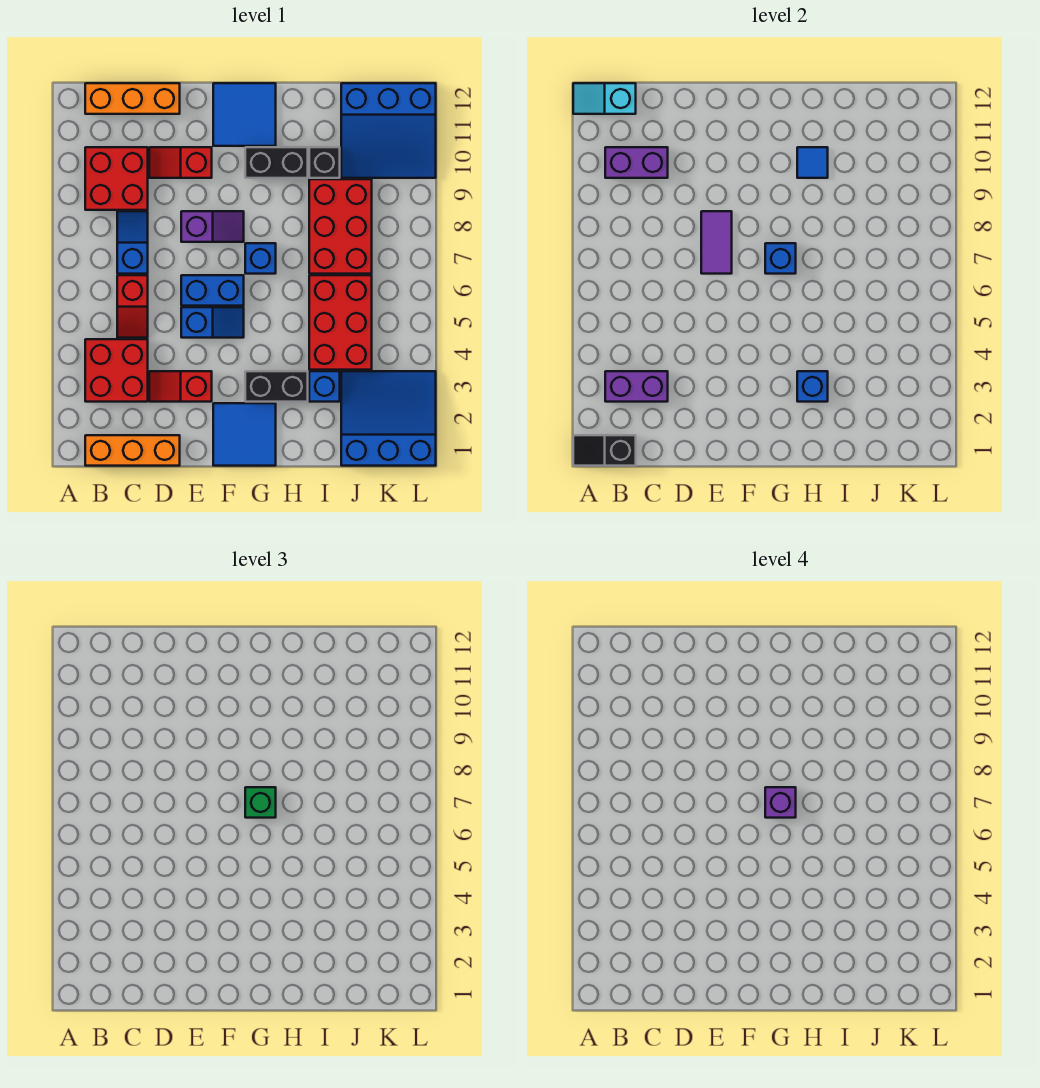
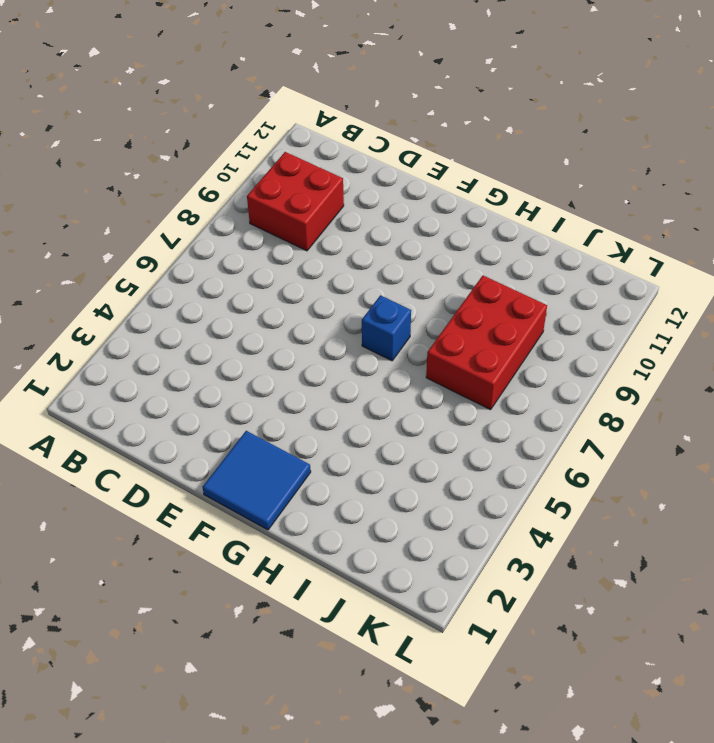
none -> orange brick B1:D1 level 1
none -> red brick B3:C4 level 1
none -> orange brick B12:D12 level 1
none -> red slope C5:C6 level 1 top 6

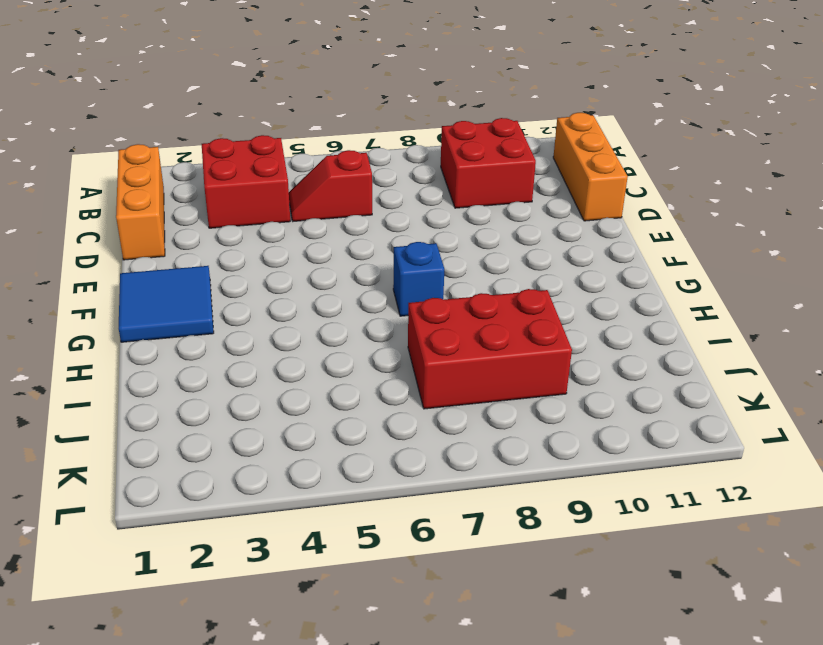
none -> blue slope C7:C8 level 1 top 7
none -> red slope D3:E3 level 1 top E
none -> red slope D10:E10 level 1 top E
none -> blue slope E5:F5 level 1 top E

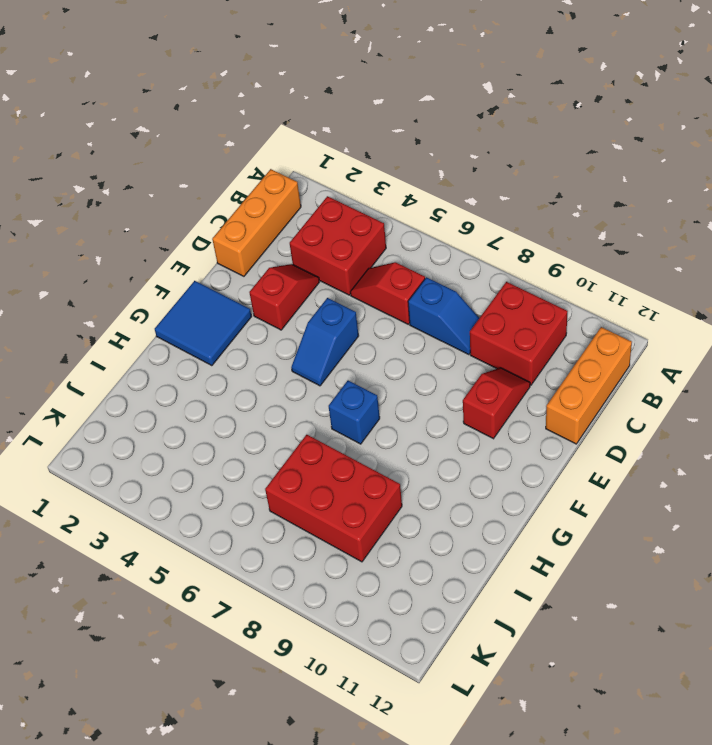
none -> blue brick E6:F6 level 1
none -> purple slope E8:F8 level 1 top E
none -> blue tile F11:G12 level 1
none -> black brick G3:H3 level 1

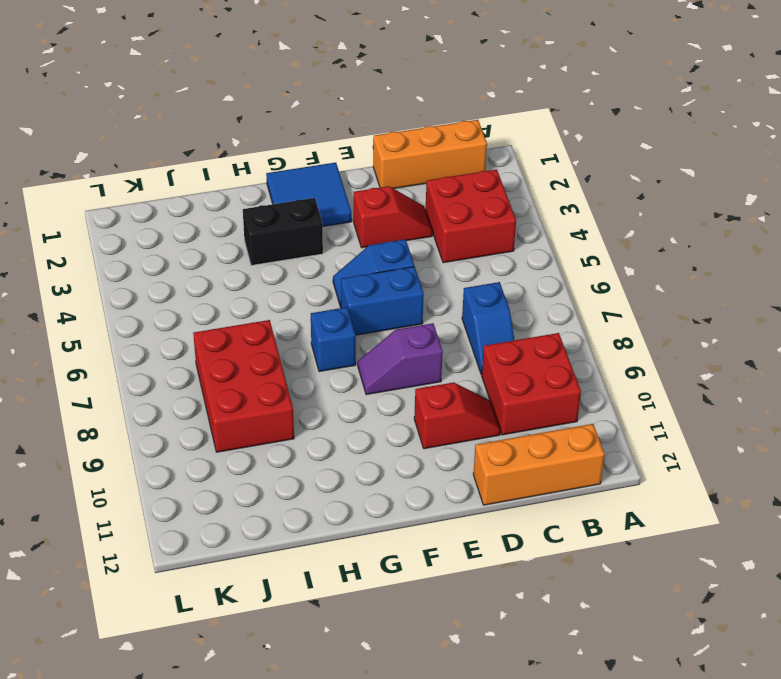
none -> red slope C5:C6 level 1 top 6
none -> blue tile F11:G12 level 1
none -> black brick G10:H10 level 1
none -> blue brick I3 level 1

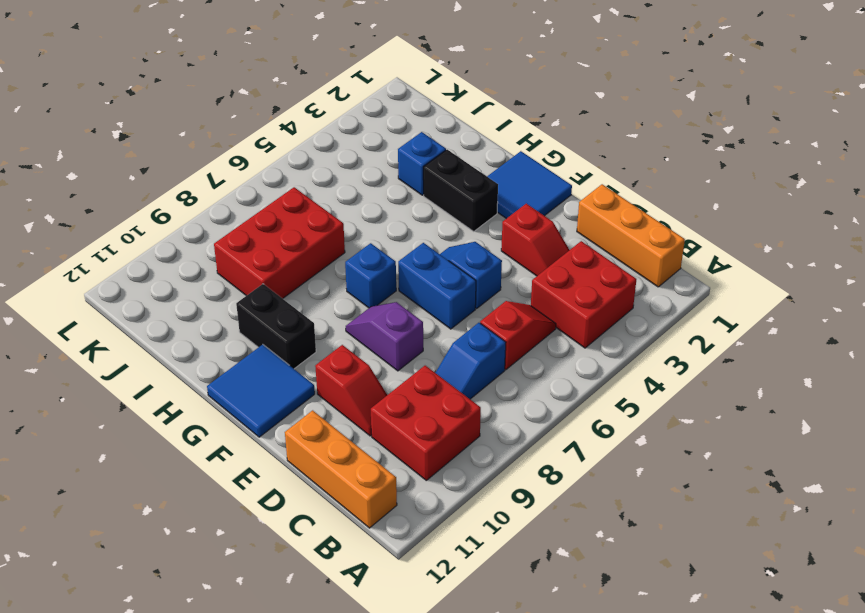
none -> red brick I4:J6 level 1
none -> black brick I10 level 1
none -> blue slope J1:L3 level 1 top 1
none -> blue slope J10:L12 level 1 top 12

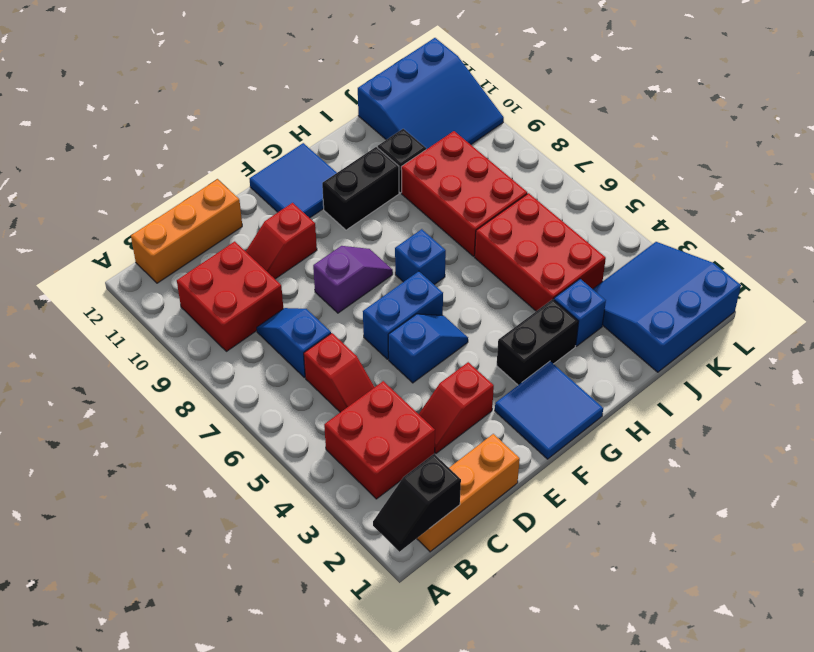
none -> cyan slope A12:B12 level 2 top B
none -> purple brick B3:C3 level 2
none -> purple brick B10:C10 level 2
none -> purple tile E7:E8 level 2

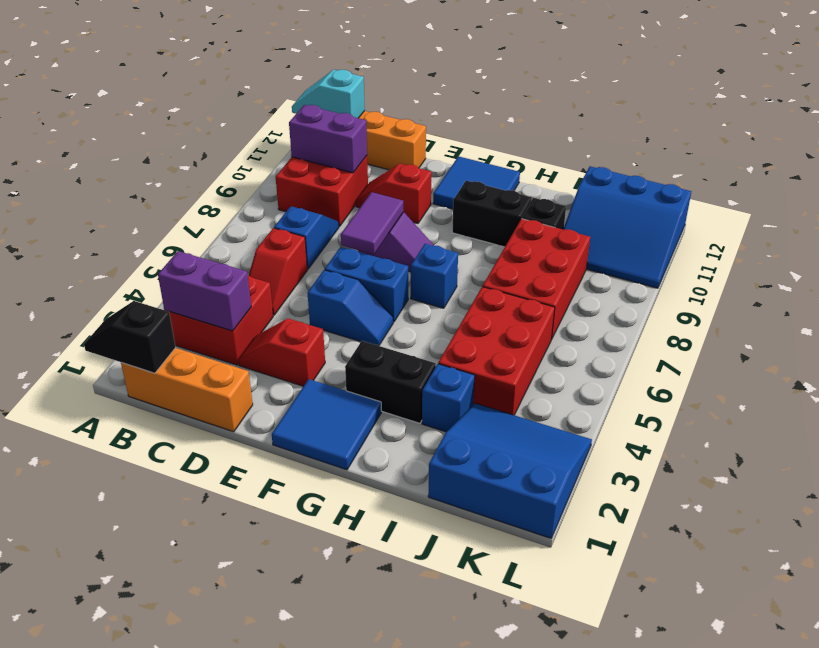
none -> blue brick G7 level 2
none -> blue brick H3 level 2
none -> blue tile H10 level 2
none -> green brick G7 level 3

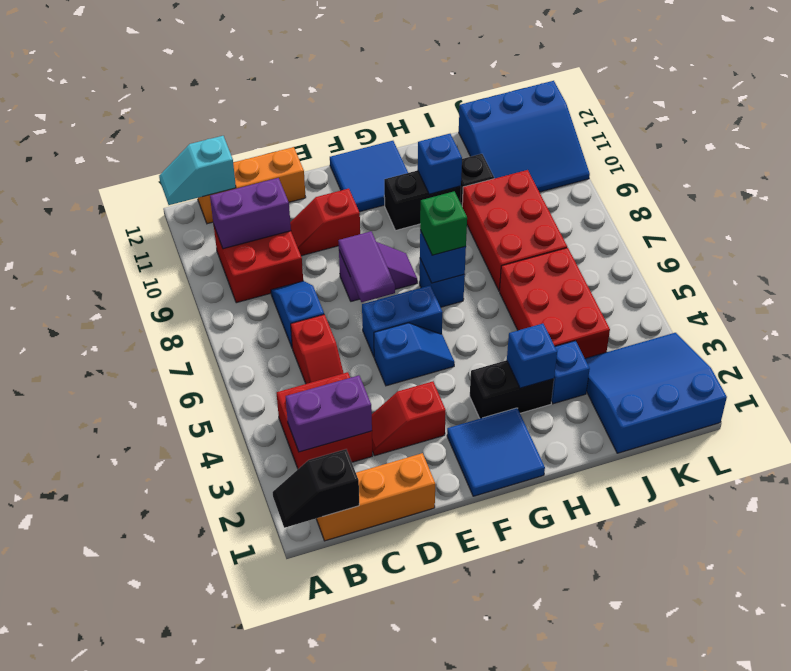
blue brick H10 level 2 -> blue tile H10 level 2
none -> purple brick G7 level 4

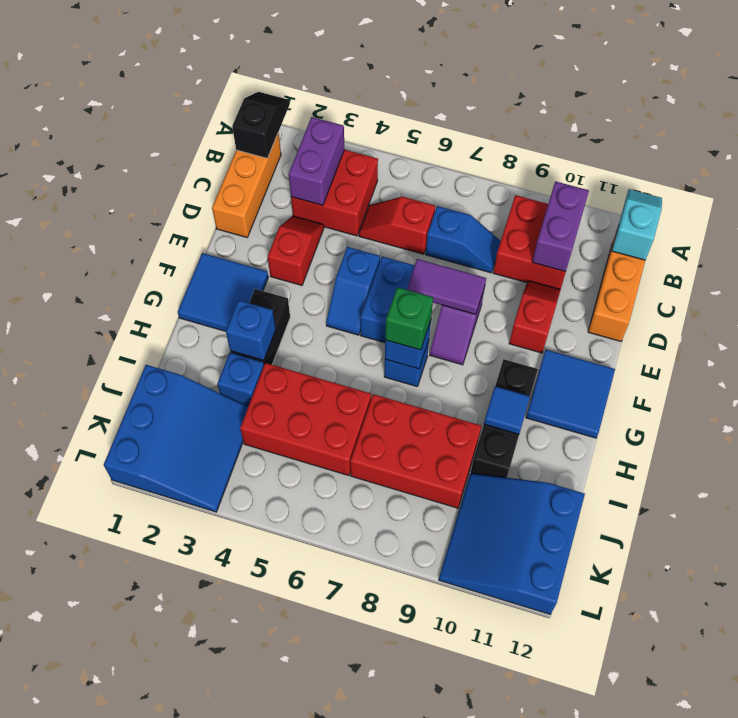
none -> purple brick G7 level 4

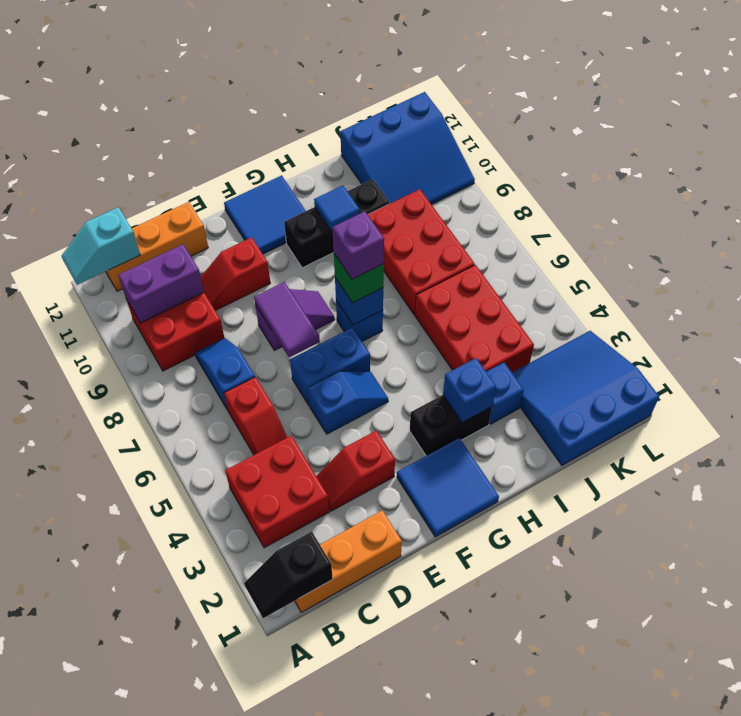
none -> purple brick B3:C3 level 2

